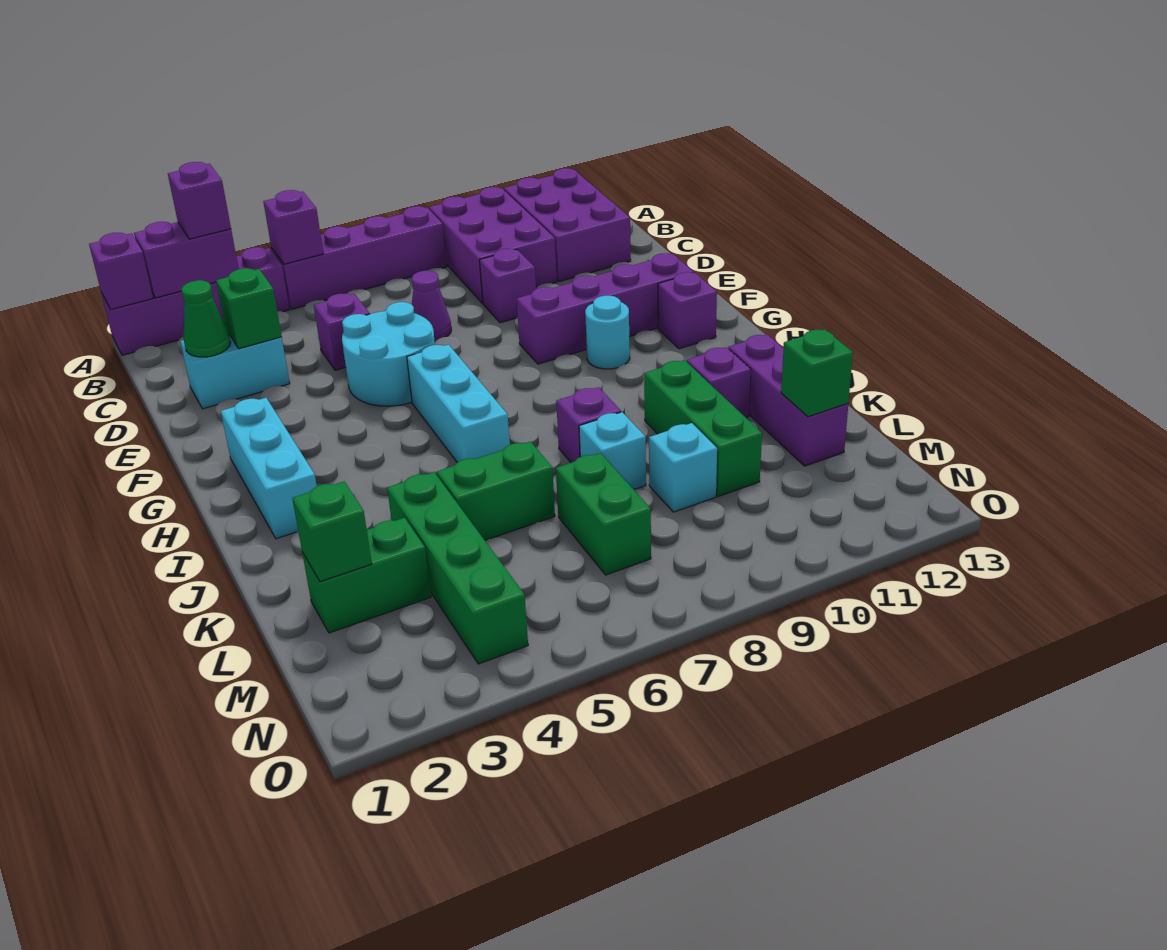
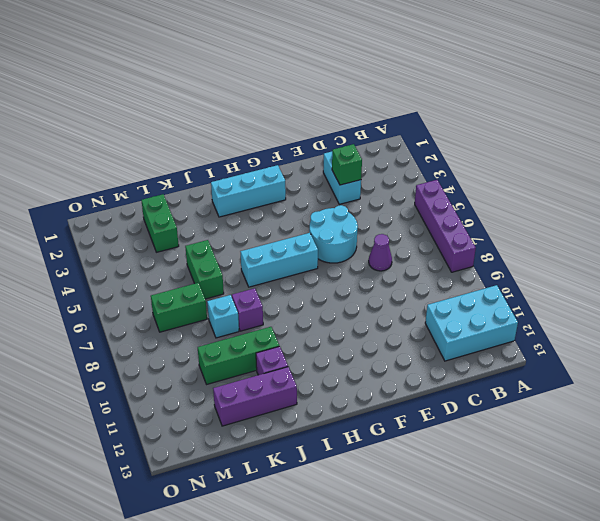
cyan brick A11:C12 level 1 -> purple brick A11:C12 level 1
none -> purple brick A1:A4 level 1
none -> purple brick A9:C10 level 1
none -> purple brick D5 level 1
none -> purple brick D9 level 1

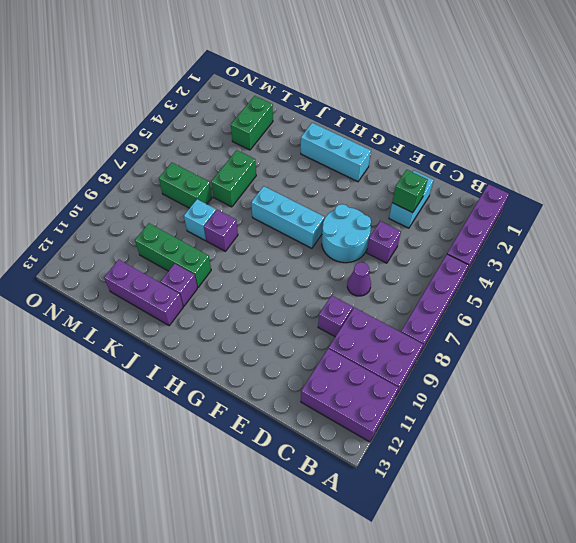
none -> purple brick F9:F12 level 1
none -> cyan round brick G10 level 1
none -> purple brick G12 level 1
none -> green brick K4:N4 level 1

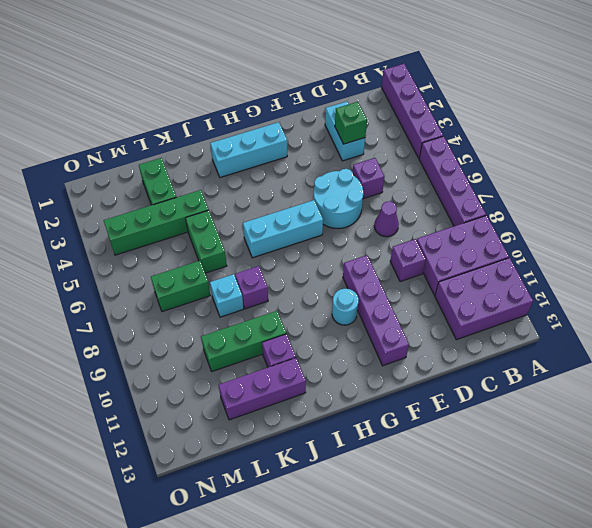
none -> purple brick G12 level 1
none -> cyan brick L9 level 1
none -> purple brick A1 level 2
none -> purple brick A2:A3 level 2

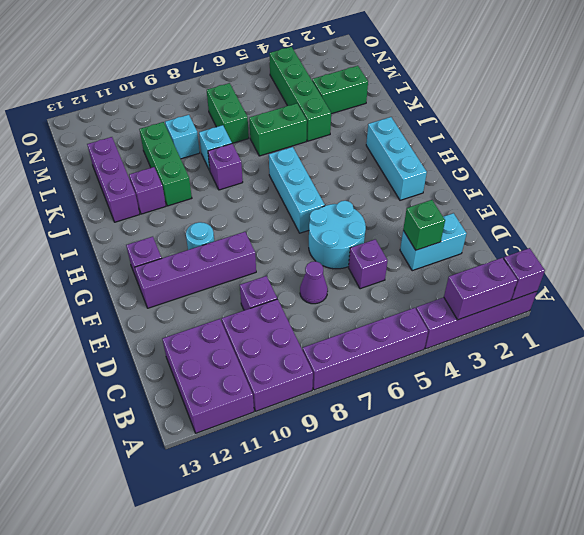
none -> purple brick A5 level 2
none -> green cone D2 level 2
none -> green brick L2 level 2
none -> green brick L12 level 2

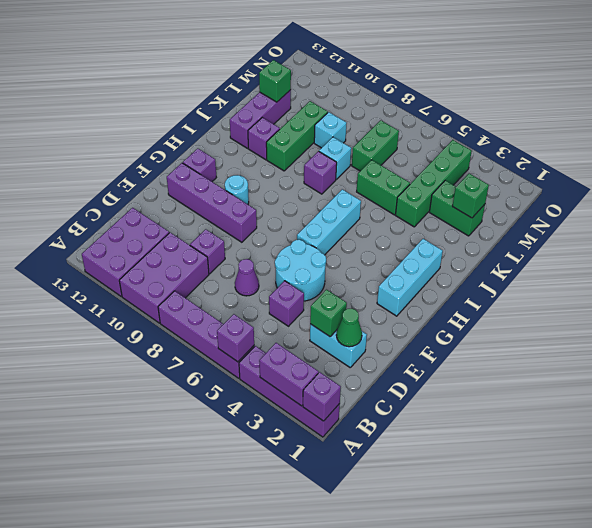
none -> purple brick A3 level 3

